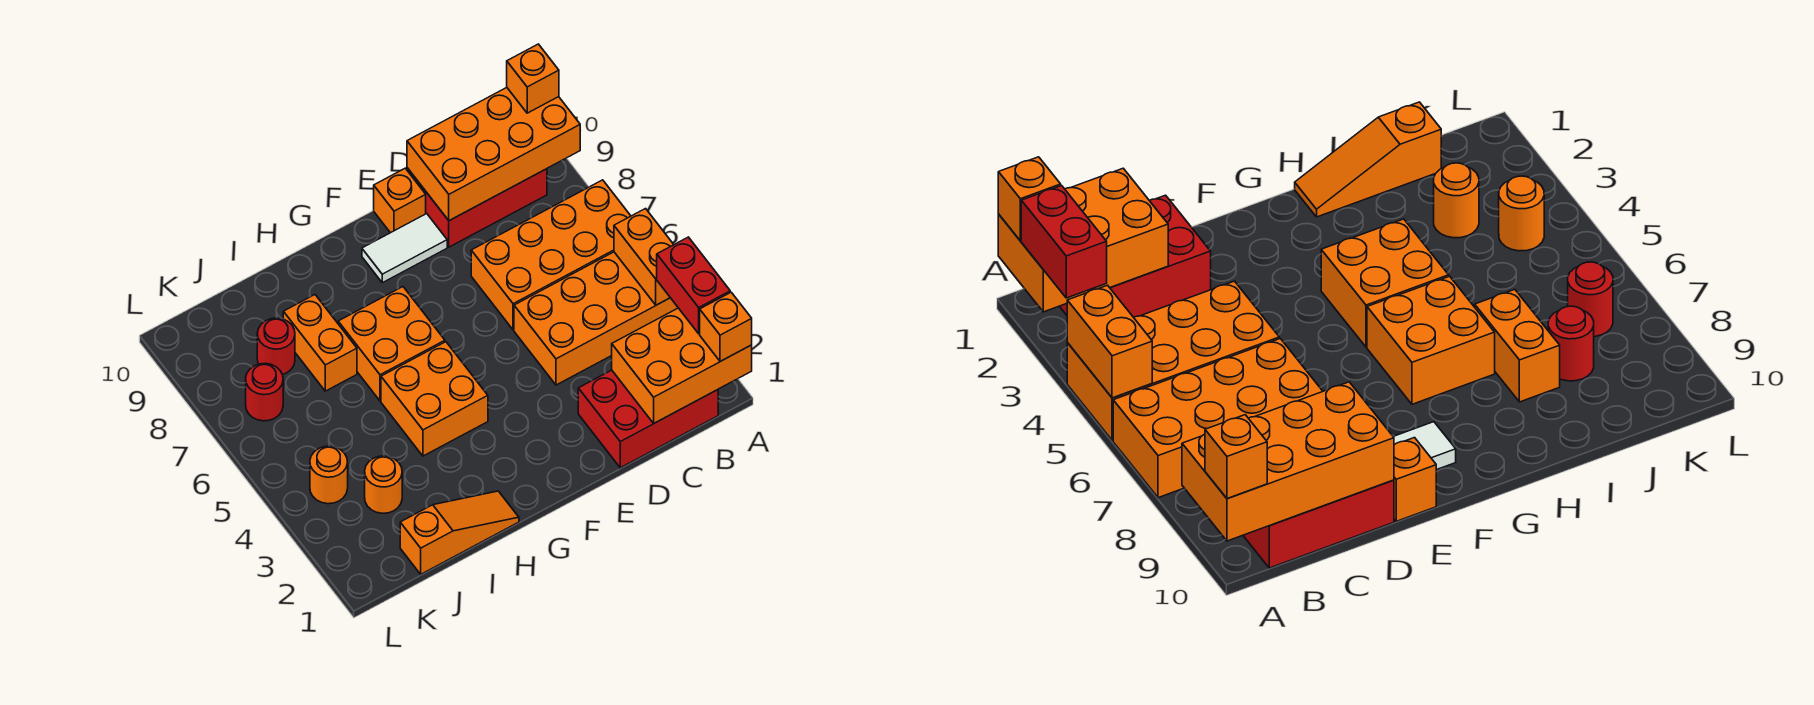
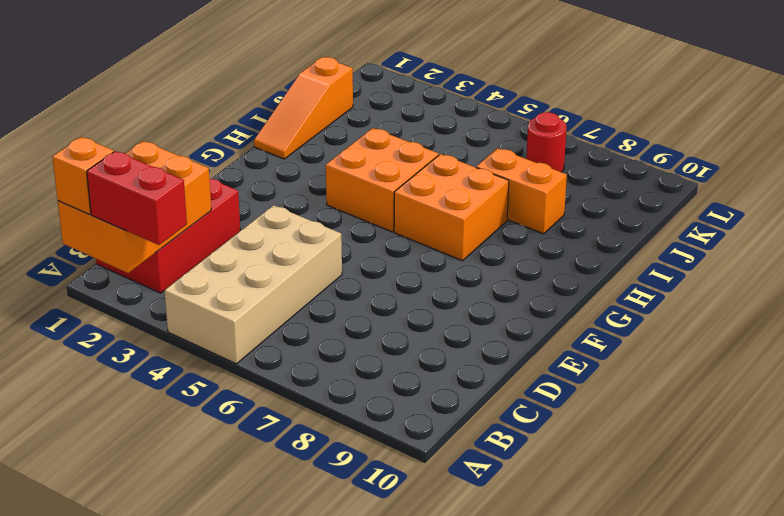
tan brick A4:D5 level 1 -> orange brick A4:D5 level 1
none -> orange brick A6:D7 level 1
none -> red brick B9:D10 level 1
none -> white tile E9:F9 level 1

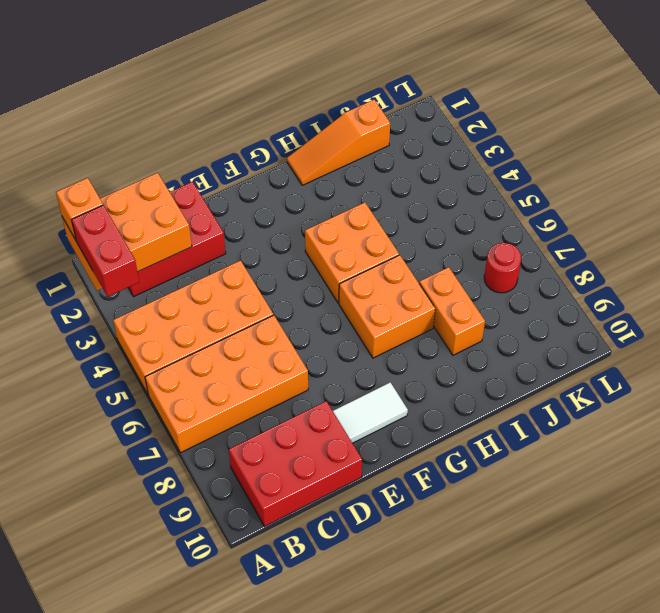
none -> orange brick E10 level 1
none -> orange round brick J3 level 1
none -> red round brick J8 level 1

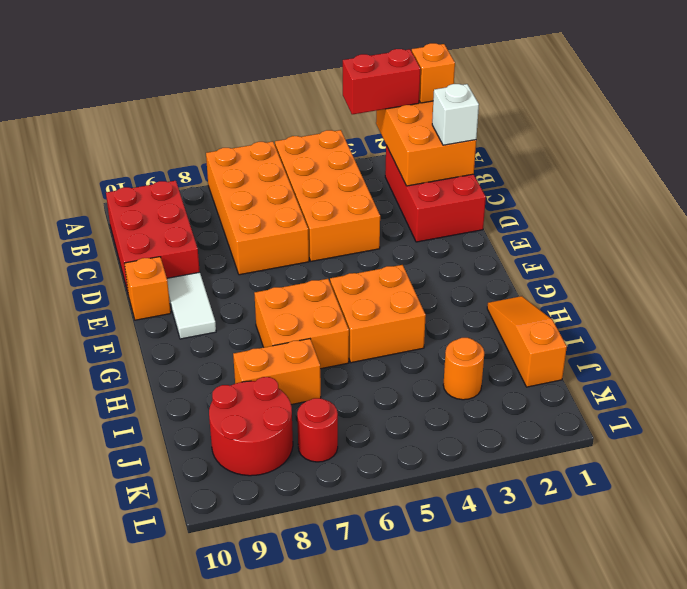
white brick C1 level 3 -> none
red round brick J8:K9 level 1 -> red round brick J8 level 1
none -> orange round brick K4 level 1
none -> orange brick A4:A5 level 2
none -> orange brick A9:D10 level 2

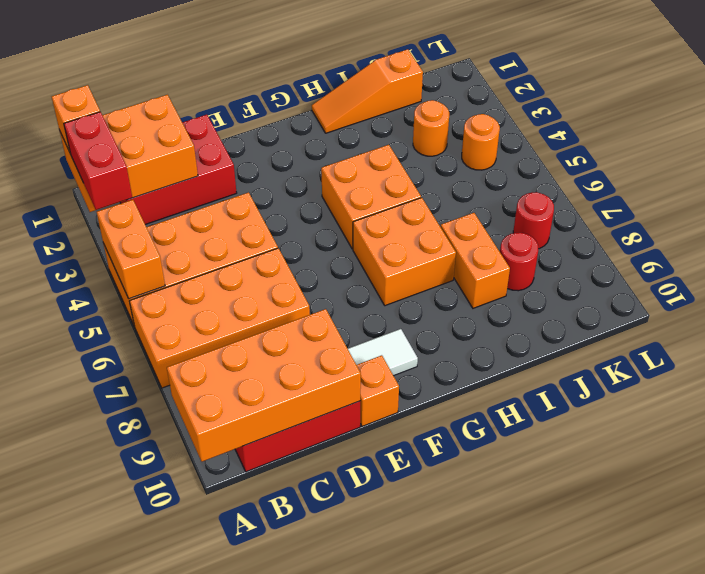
none -> orange brick A10 level 3

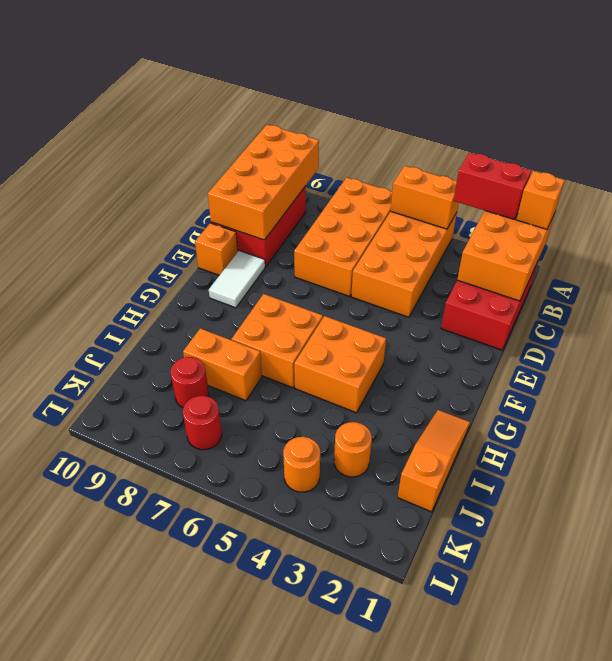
none -> orange brick A10 level 3

